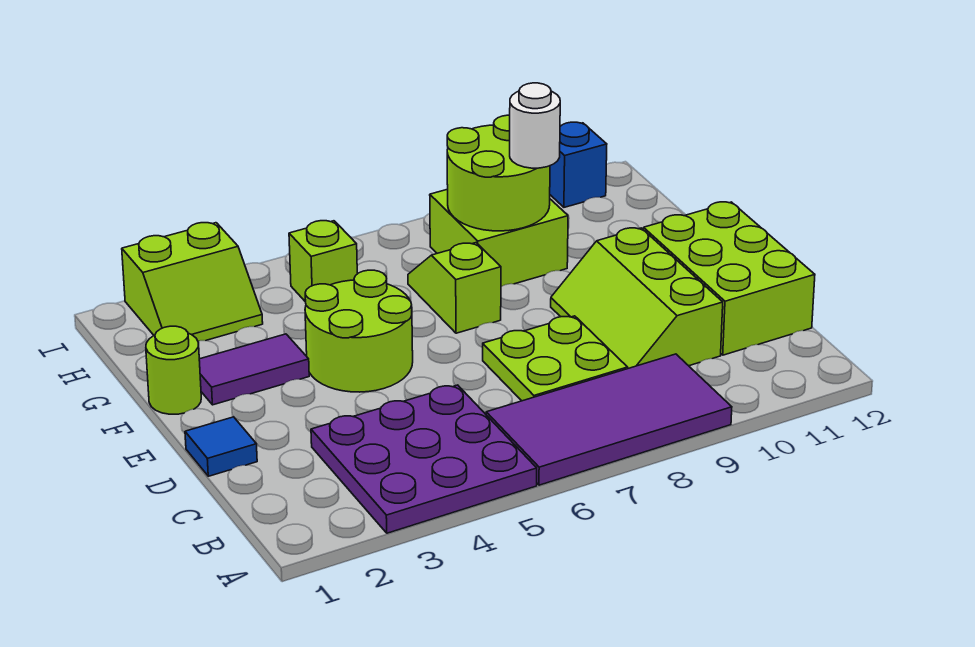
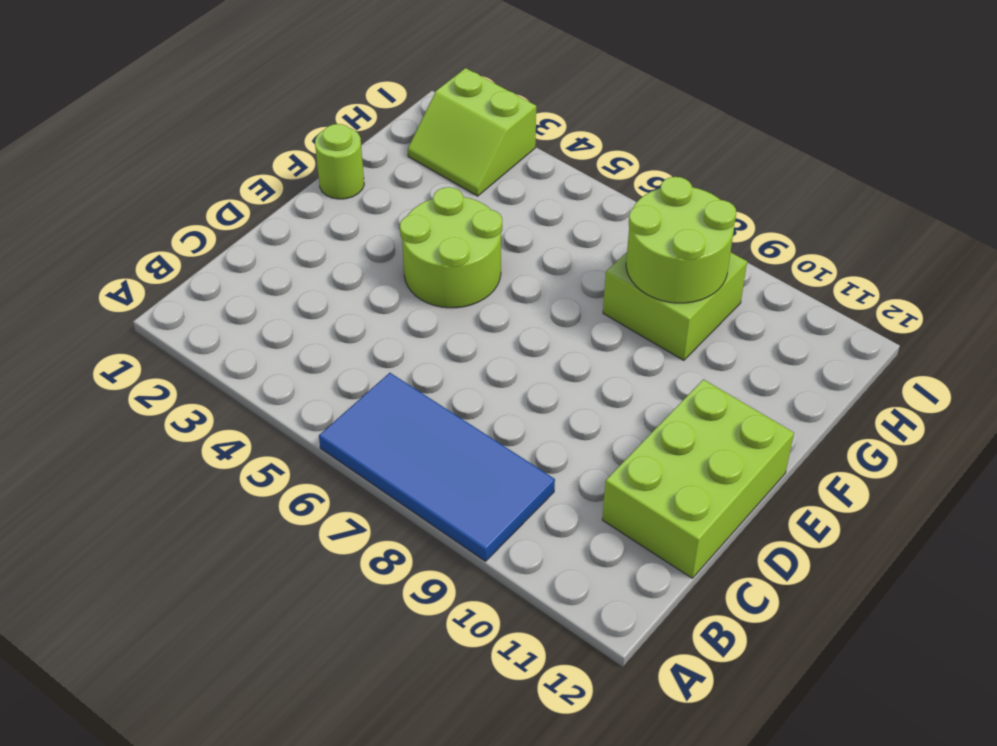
blue tile A6:B9 level 1 -> purple tile A6:B9 level 1
none -> purple plate A3:C5 level 1
none -> lime plate C7:D8 level 1
none -> lime slope C9:E10 level 1 top 10

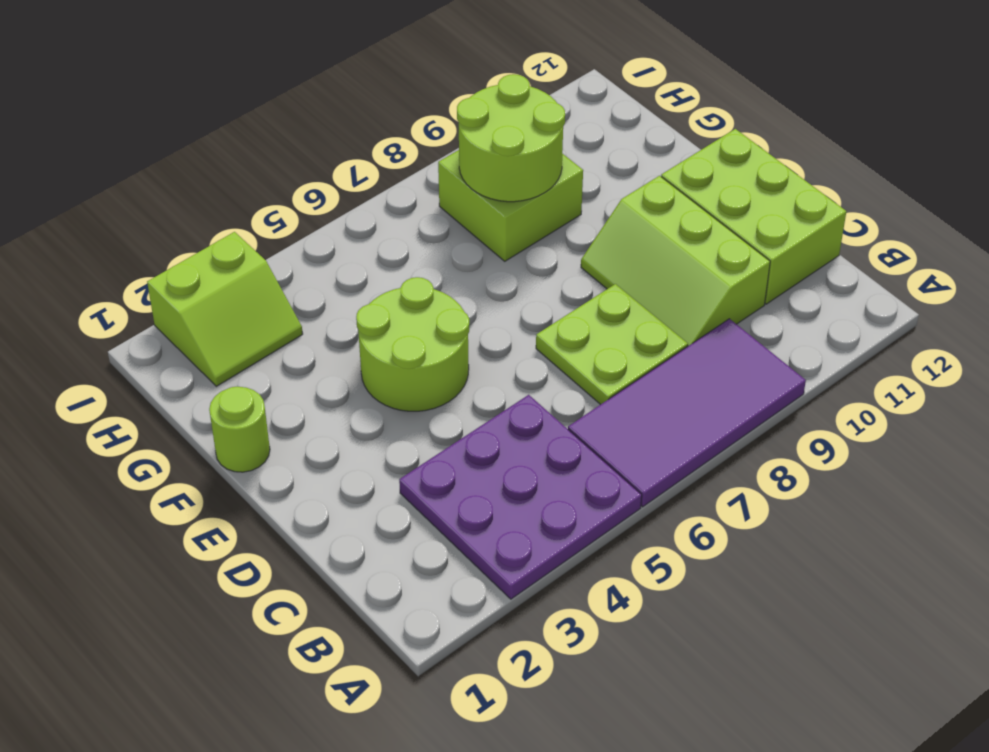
none -> blue tile D1 level 1
none -> purple tile F2:F3 level 1
none -> lime slope F7:G7 level 1 top F

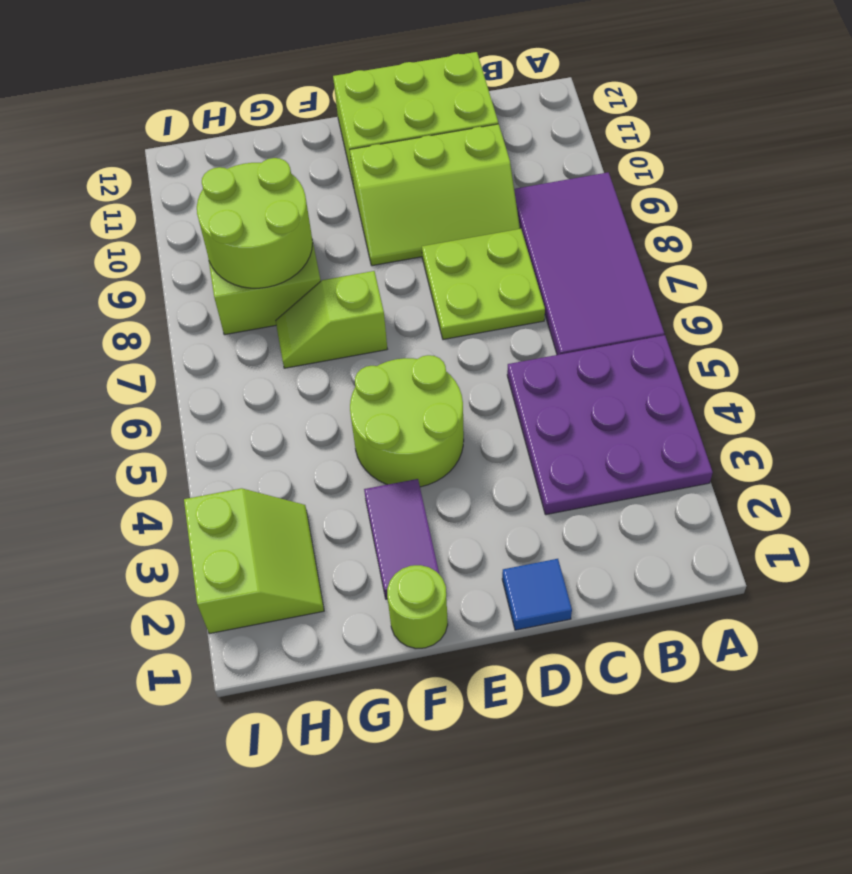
none -> lime brick H5 level 1
none -> blue brick I11 level 1
none -> white round brick G9 level 3

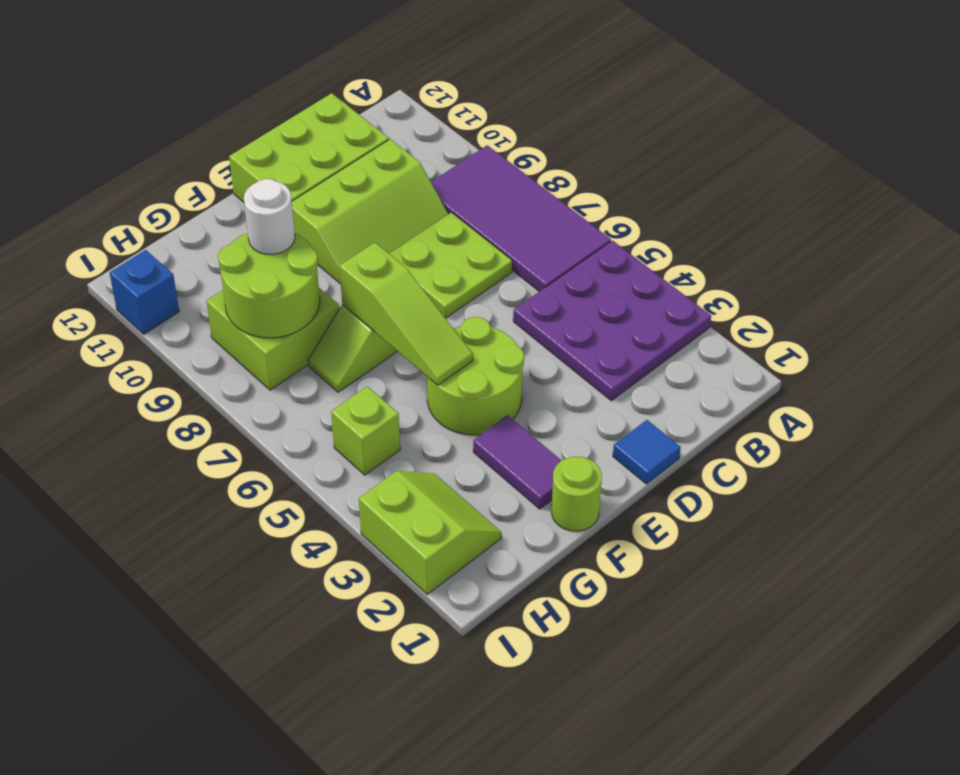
lime slope F5:F7 level 2 top 7 -> none

